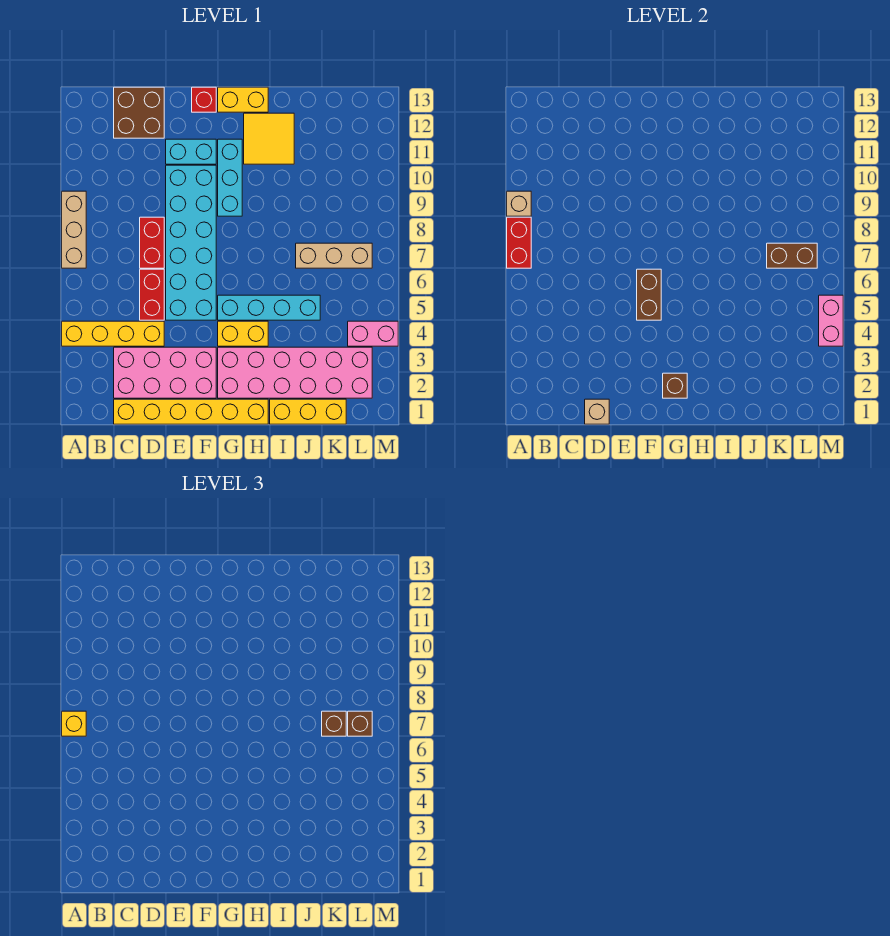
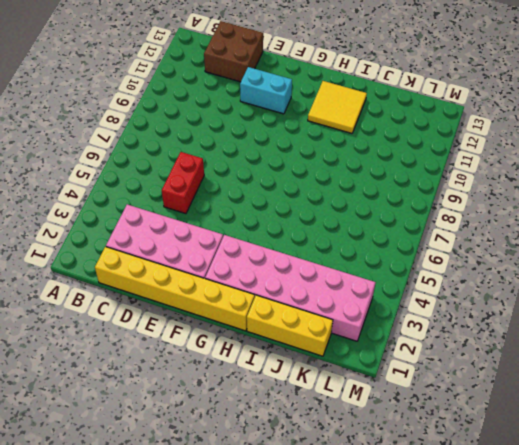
none -> yellow brick A4:D4 level 1
none -> tan brick A7:A9 level 1
none -> red brick D7:D8 level 1

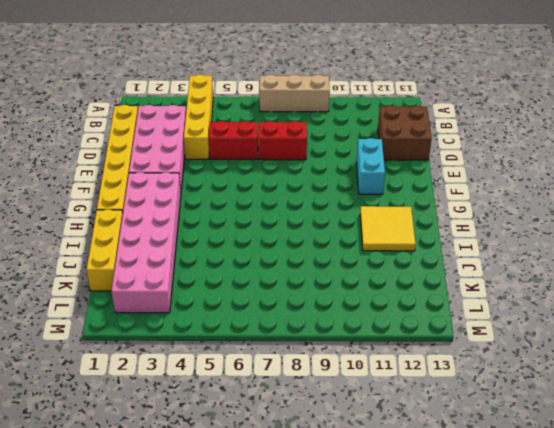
none -> cyan brick E5:F10 level 1
none -> red brick F13 level 1
none -> yellow brick G4:H4 level 1

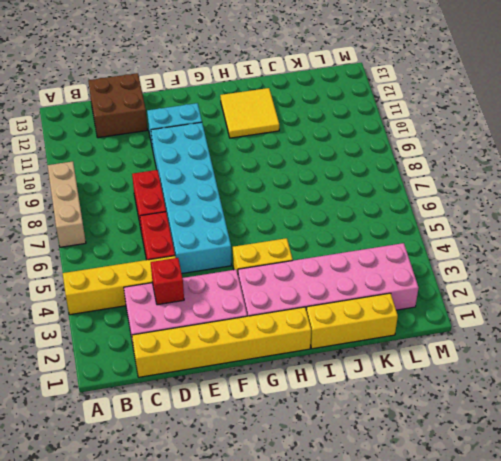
red brick D3 level 2 -> red brick F13 level 1
none -> cyan brick G5:J5 level 1
none -> cyan brick G9:G11 level 1
none -> yellow brick G13:H13 level 1

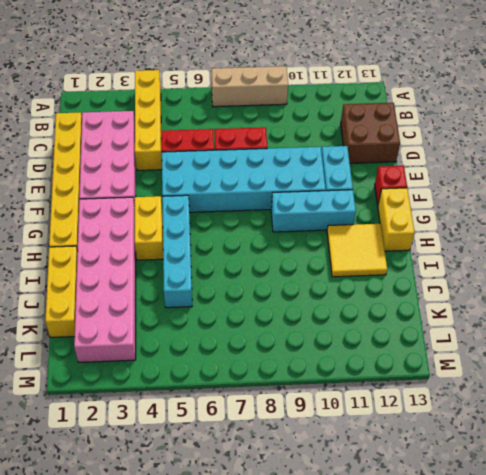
none -> tan brick J7:L7 level 1
none -> pink brick L4:M4 level 1
none -> red brick A7:A8 level 2

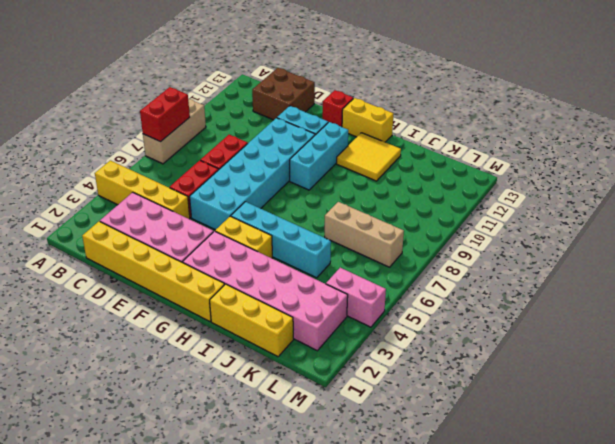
none -> tan brick A9 level 2
none -> tan brick D1 level 2
none -> brown brick F5:F6 level 2

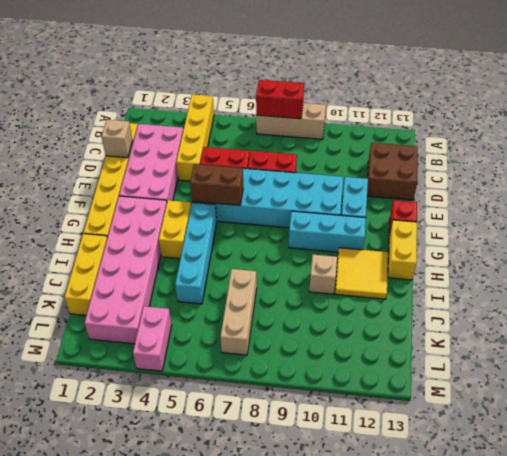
tan brick I10 level 1 -> tan brick A9 level 2
none -> brown brick G2 level 2
none -> brown brick K7:L7 level 2
none -> pink brick M4:M5 level 2

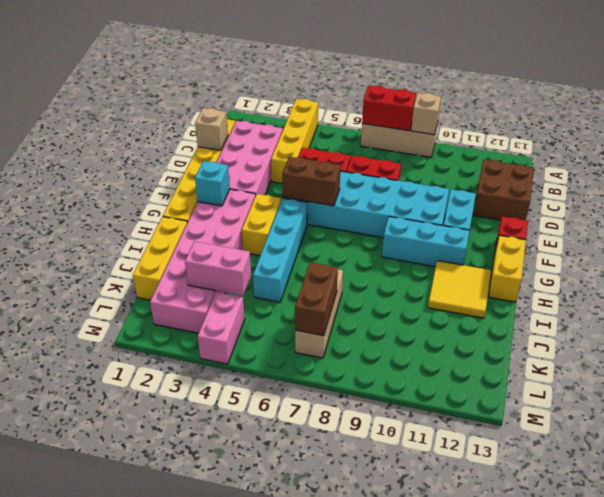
cyan brick G2 level 2 -> brown brick G2 level 2
pink brick K3:K4 level 2 -> pink brick M4:M5 level 2
none -> yellow brick A7 level 3
none -> brown brick K7 level 3
none -> brown brick L7 level 3

